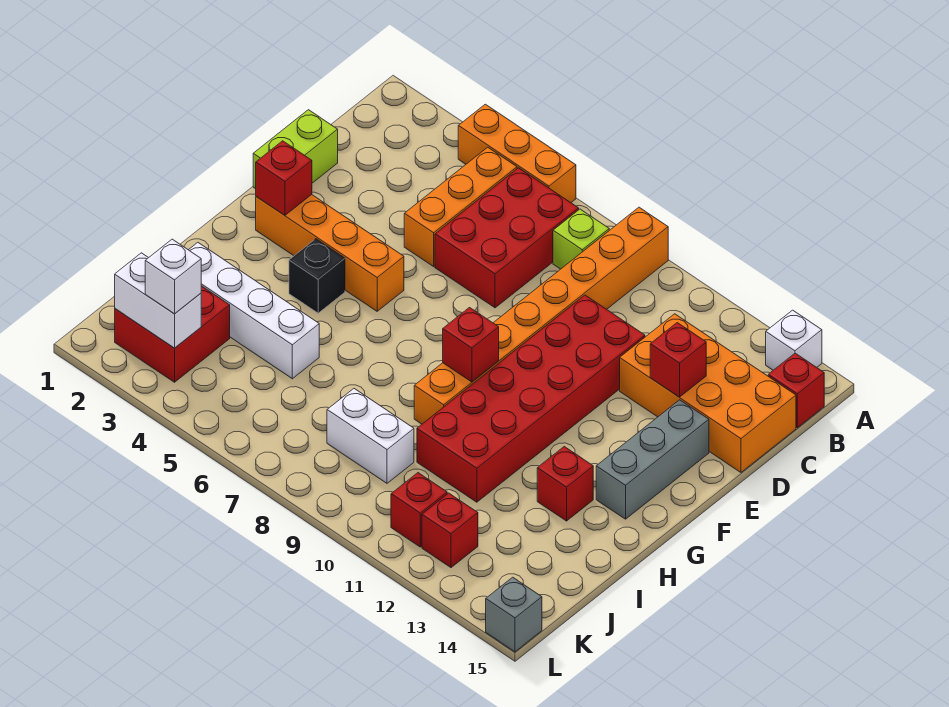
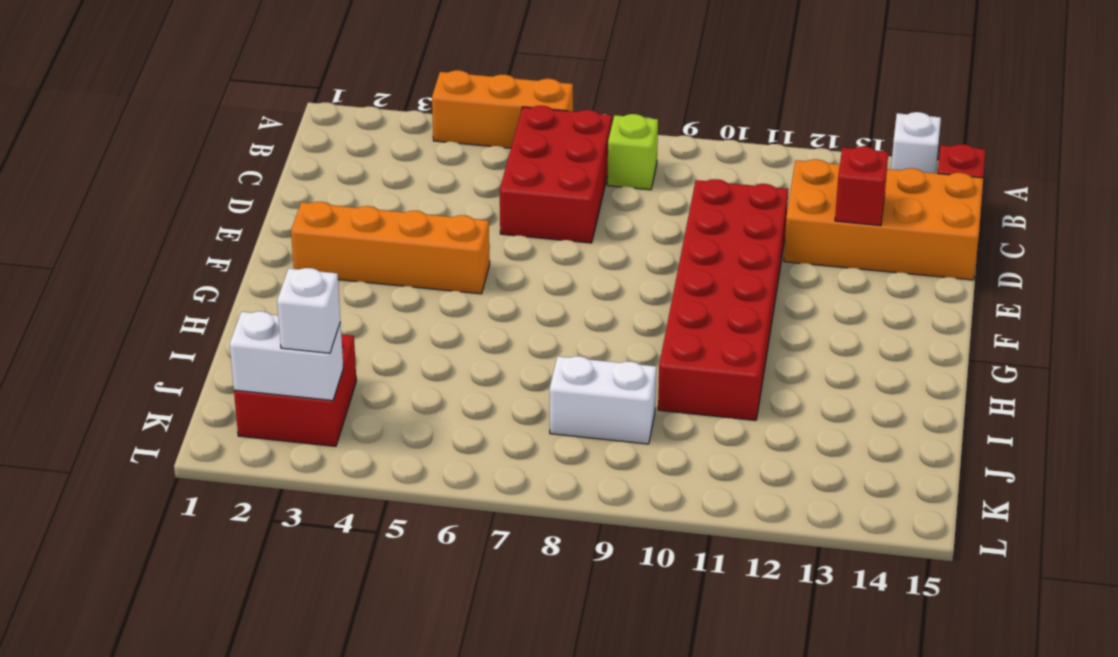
none -> orange brick A9:H9 level 1
none -> orange brick B5:D5 level 1
none -> lime brick D1:E1 level 1

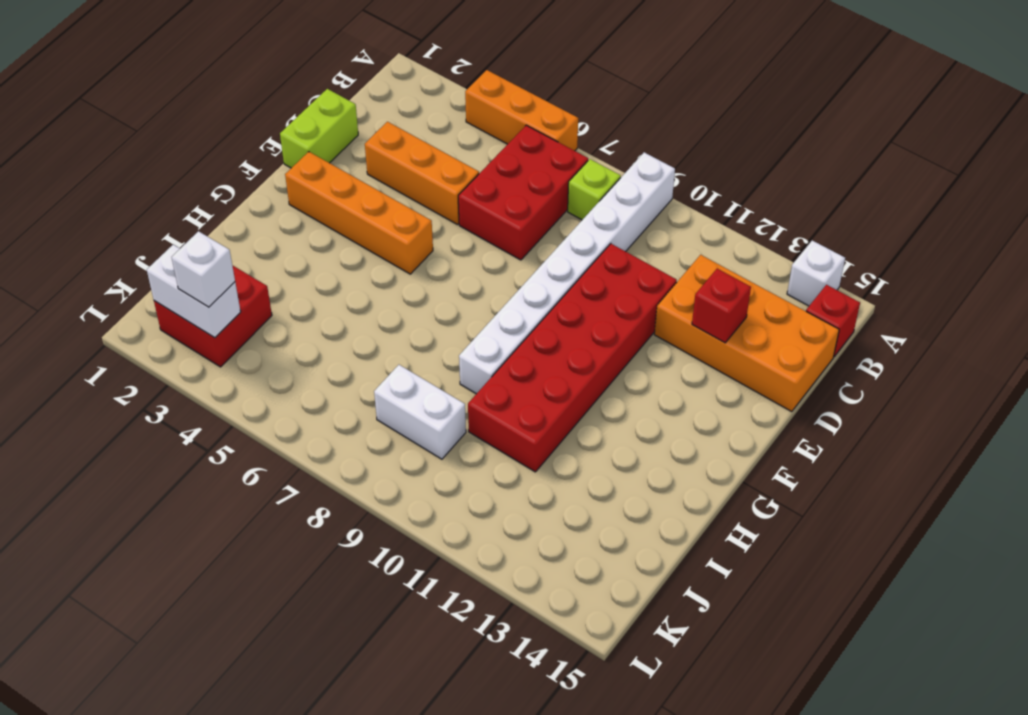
white brick A9:H9 level 1 -> orange brick A9:H9 level 1
orange brick D3:D5 level 1 -> orange brick B5:D5 level 1
none -> grey brick E14:G14 level 1
none -> black brick G4 level 1
none -> red brick H13 level 1

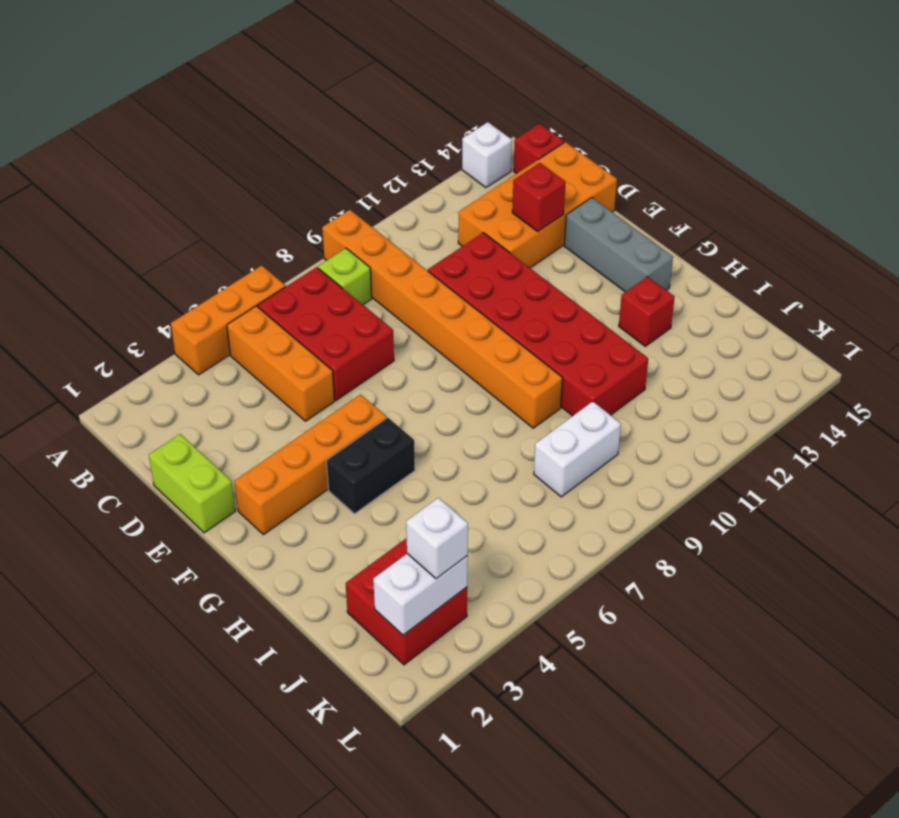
black brick G4:G5 level 1 -> black brick G4 level 1
none -> white brick I2:I5 level 1
none -> red brick K11 level 1
none -> red brick K12 level 1

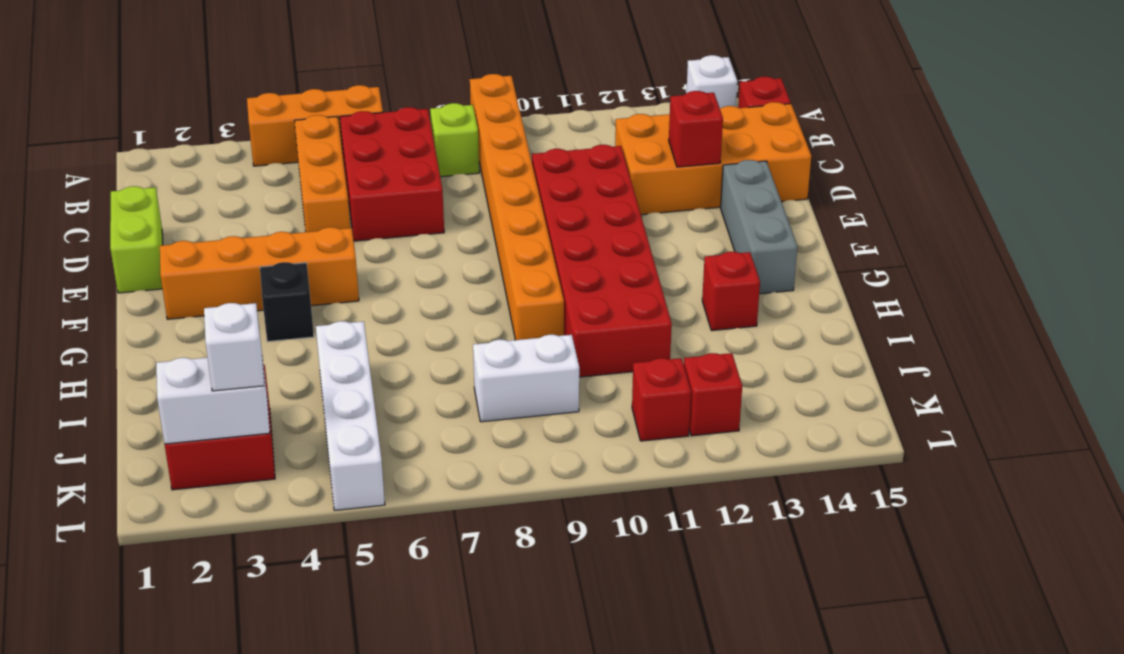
white brick I5:L5 level 1 -> white brick I2:I5 level 1
none -> grey brick L15 level 1
none -> red brick F2 level 2
none -> red brick G9 level 2

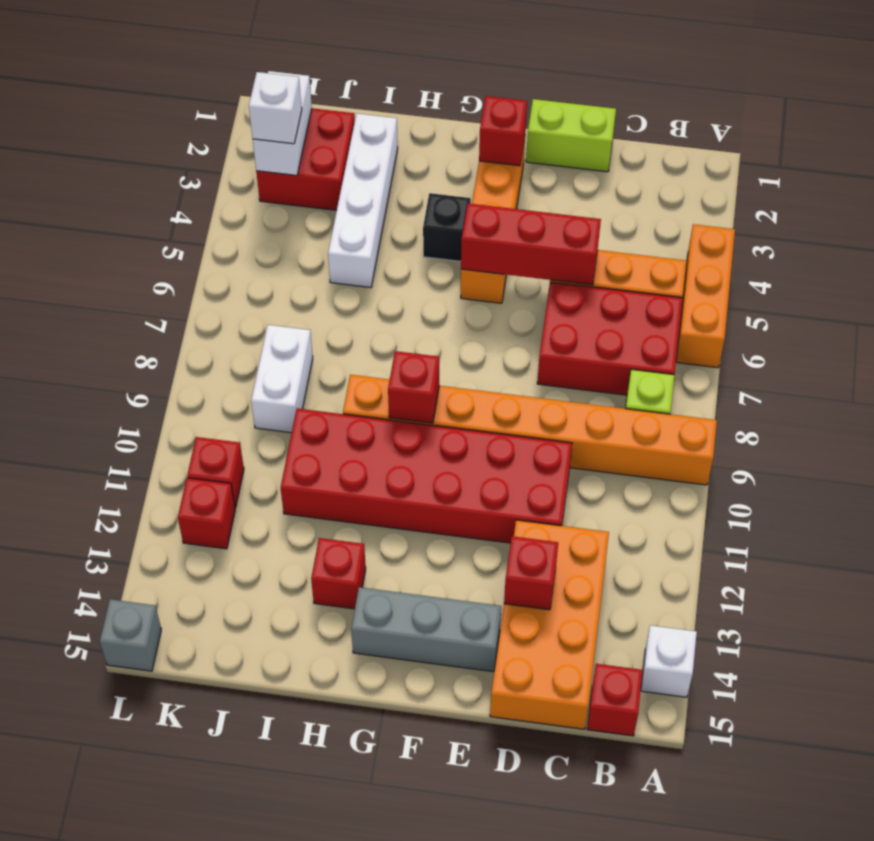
red brick D5:F5 level 2 -> none

